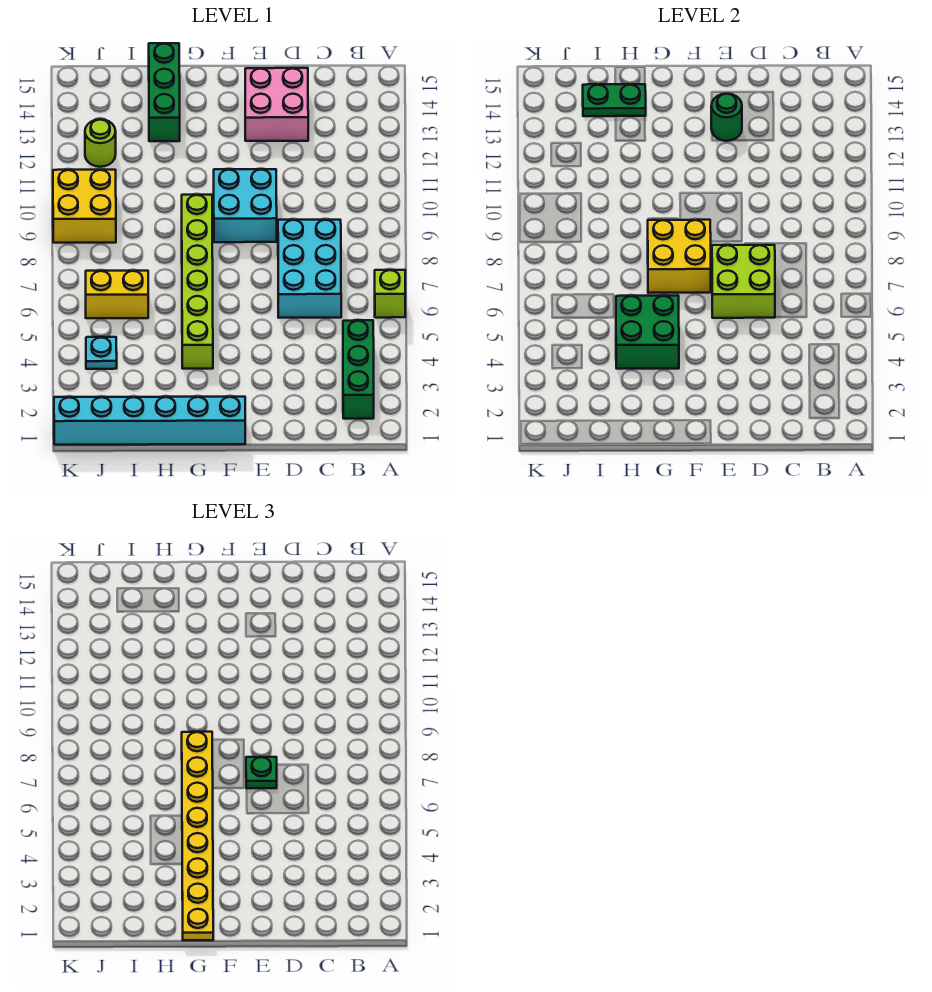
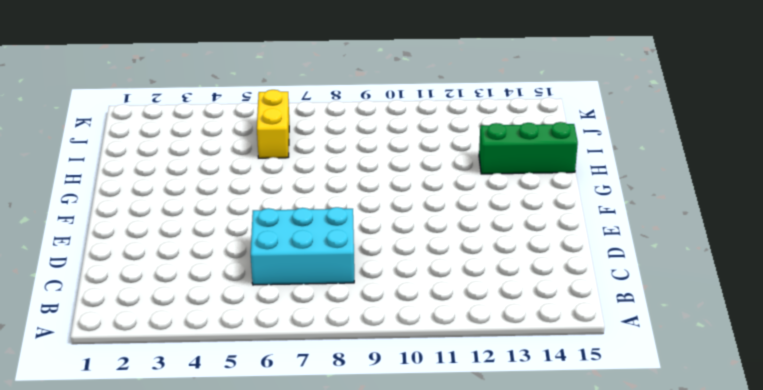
none -> lime brick A6 level 1
none -> green brick B2:B4 level 1
none -> pink brick D13:E14 level 1

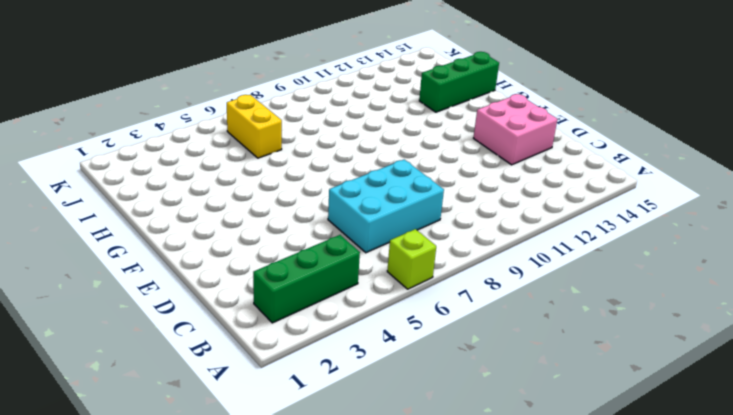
none -> cyan brick E9:F10 level 1
none -> cyan brick F1:K1 level 1
none -> lime brick G4:G9 level 1

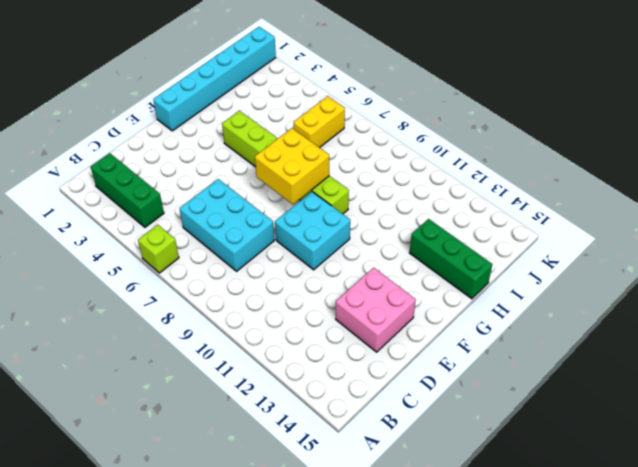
none -> cyan plate J4 level 1
none -> yellow brick J9:K10 level 1
none -> lime round brick J12 level 1

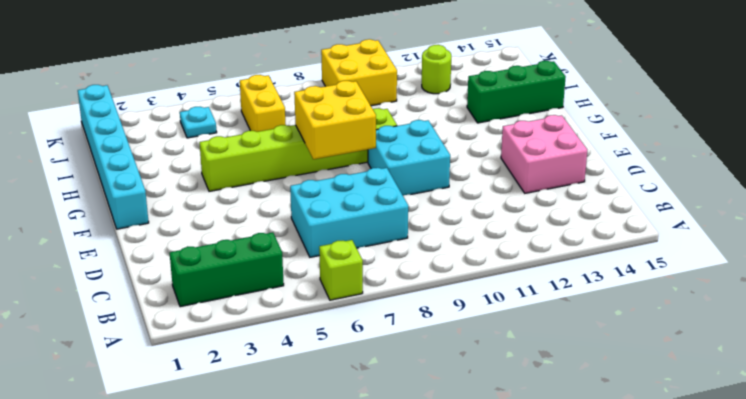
none -> lime brick D6:E7 level 2
none -> green round brick E13 level 2
none -> green brick G4:H5 level 2

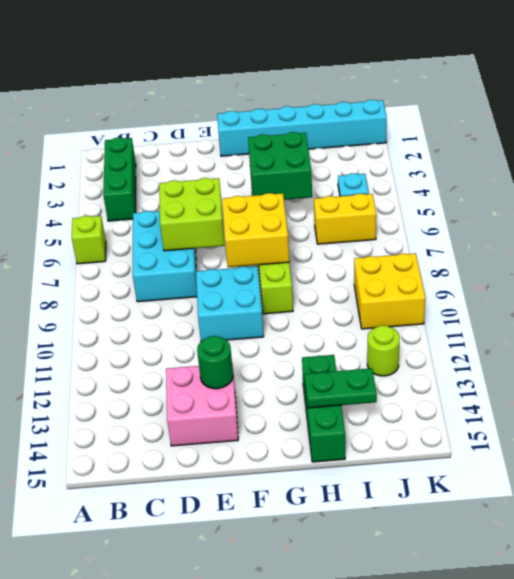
none -> green plate E7 level 3
none -> yellow plate G1:G8 level 3

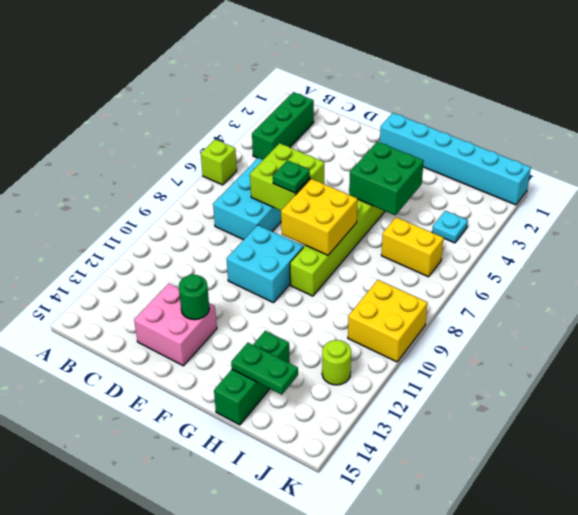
none -> yellow plate G1:G8 level 3

